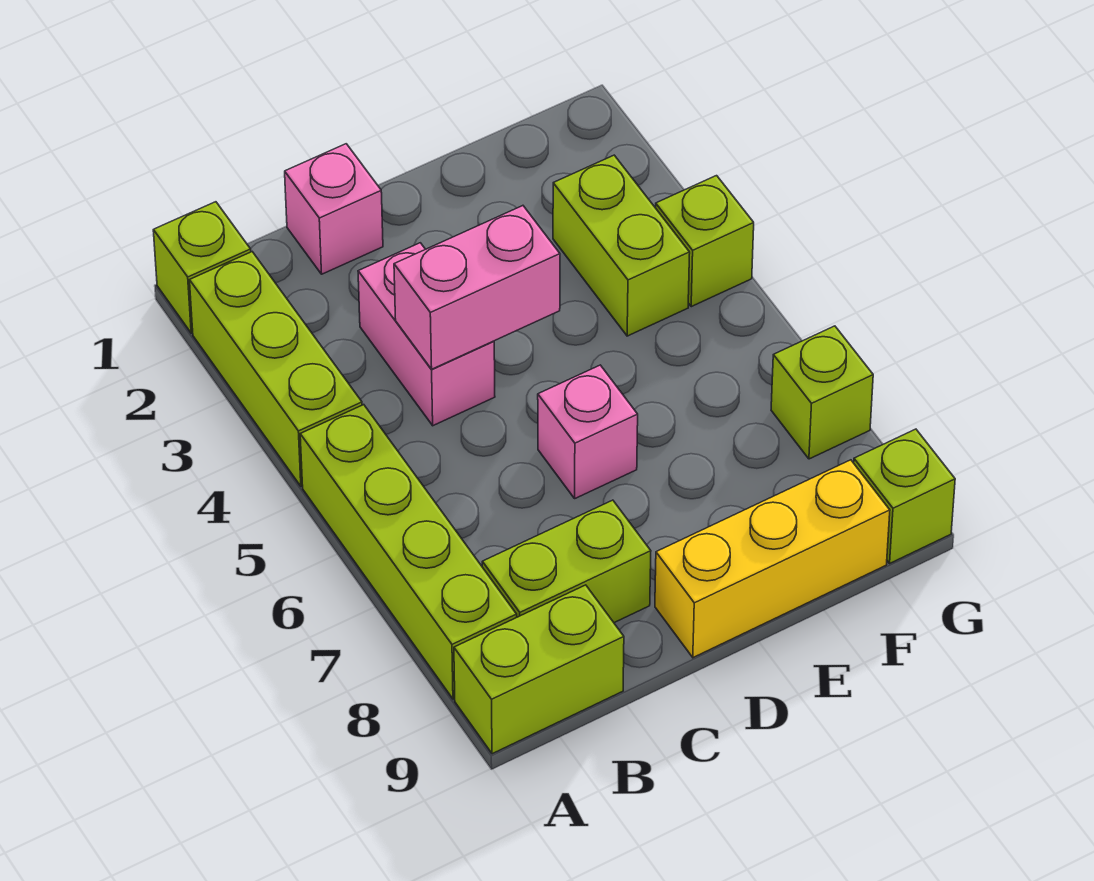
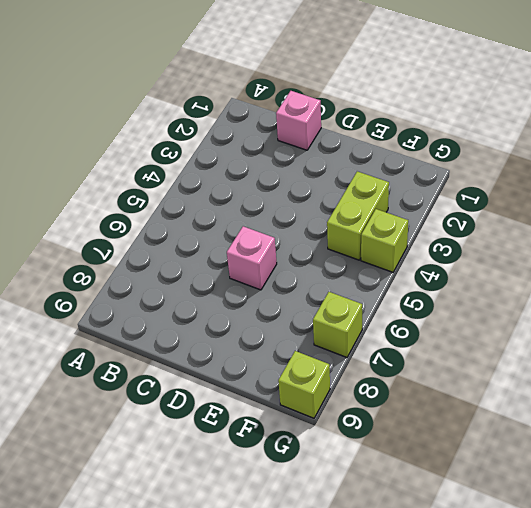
none -> lime brick A1 level 1
none -> lime brick A2:A4 level 1
none -> lime brick A5:A8 level 1

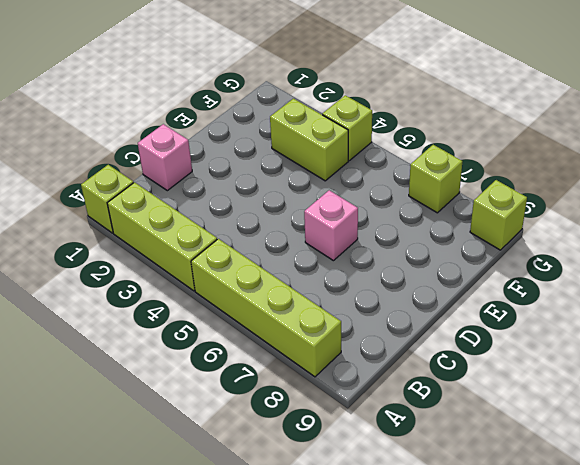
none -> lime brick A9:B9 level 1
none -> lime brick B8:C8 level 1
none -> pink brick C3:C4 level 1

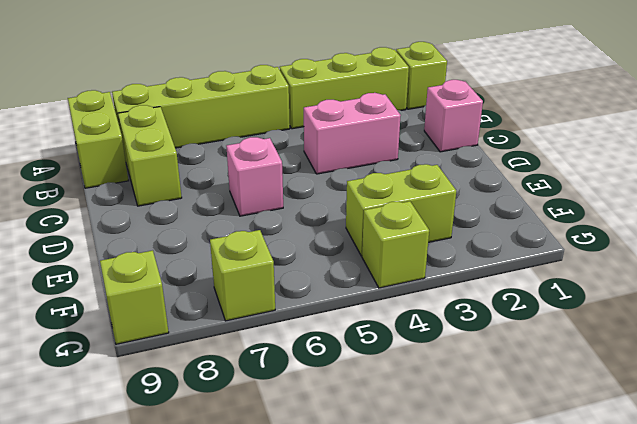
none -> yellow brick D9:F9 level 1
none -> pink brick C4:D4 level 2

